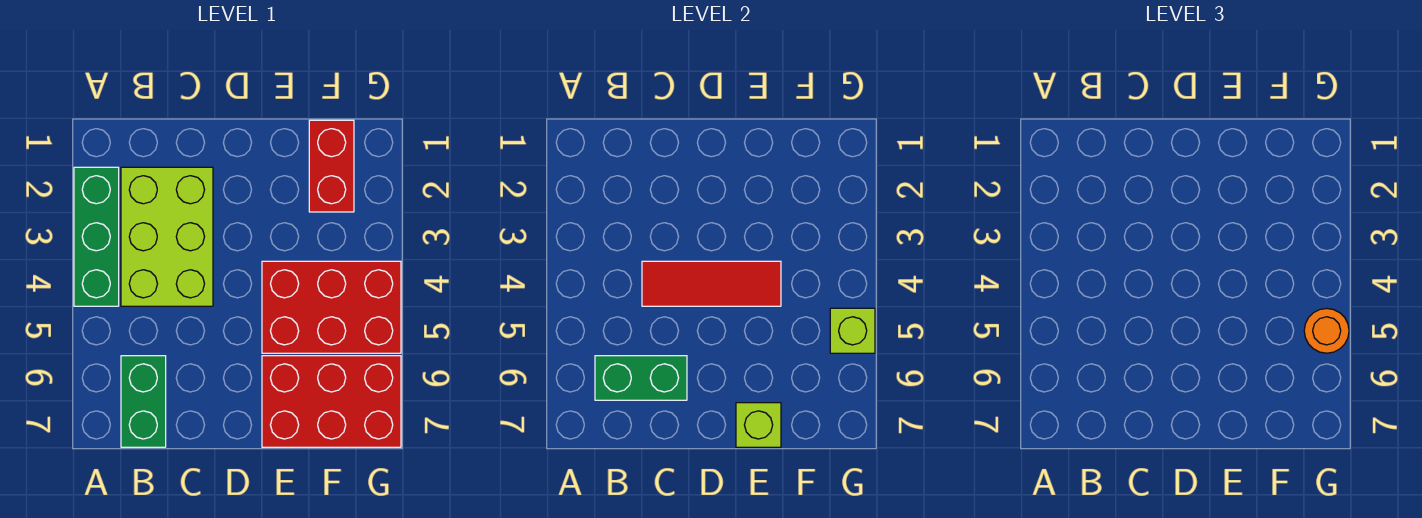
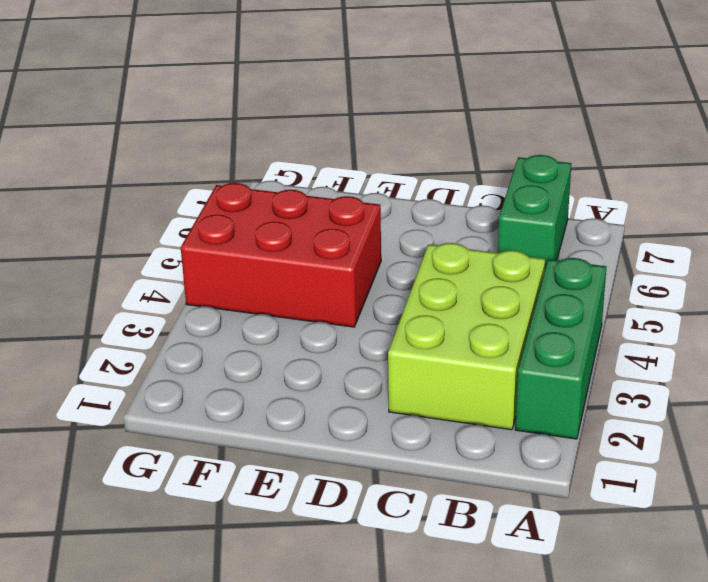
none -> red brick E6:G7 level 1
none -> red brick F1:F2 level 1

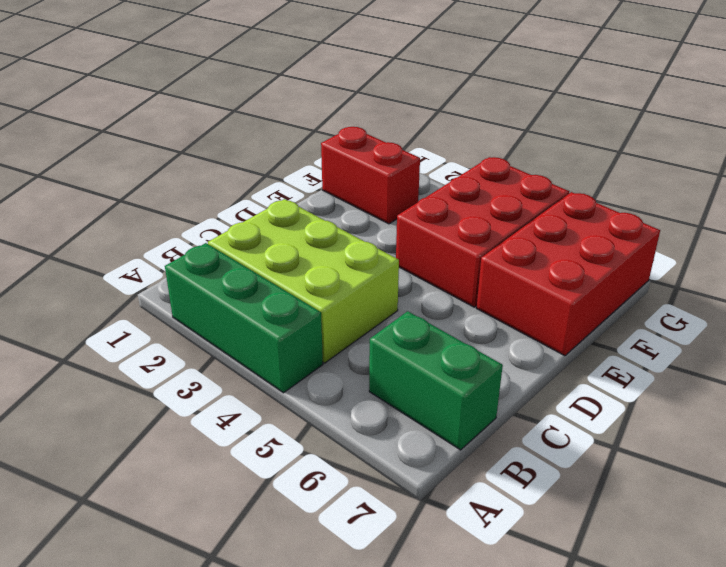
none -> green brick B6:C6 level 2
none -> red tile C4:E4 level 2

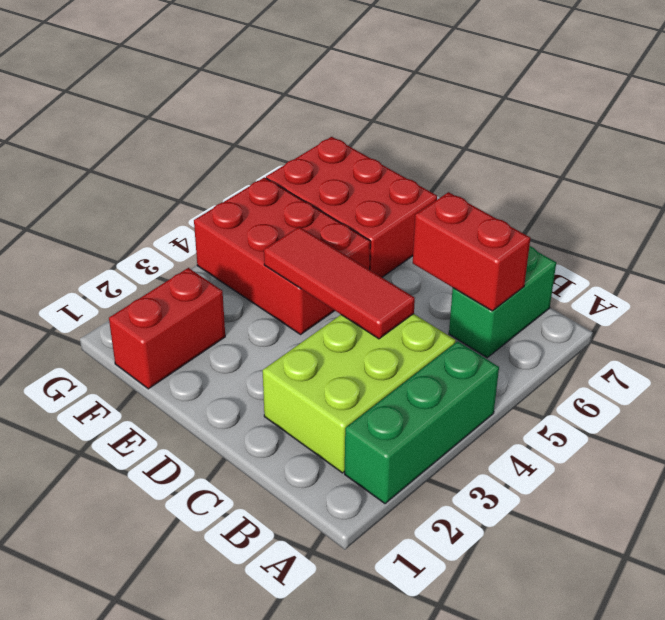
red brick B6:C6 level 2 -> green brick B6:C6 level 2
none -> lime brick E7 level 2
none -> lime brick G5 level 2

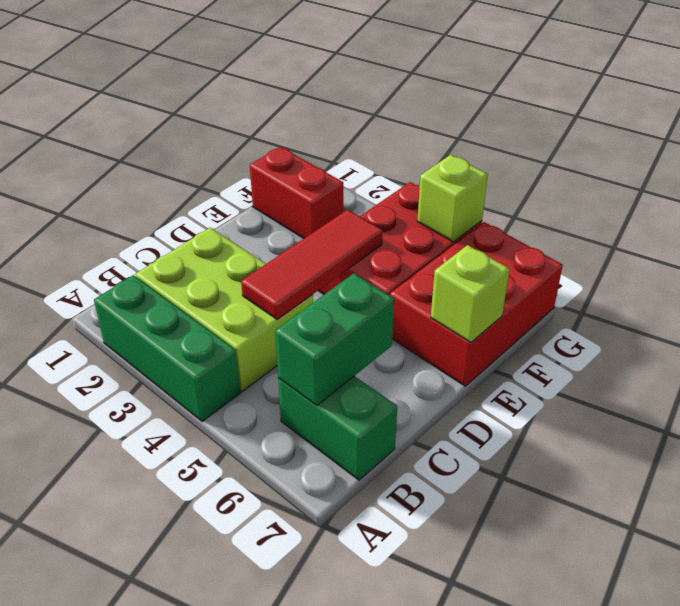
none -> orange round brick G5 level 3

